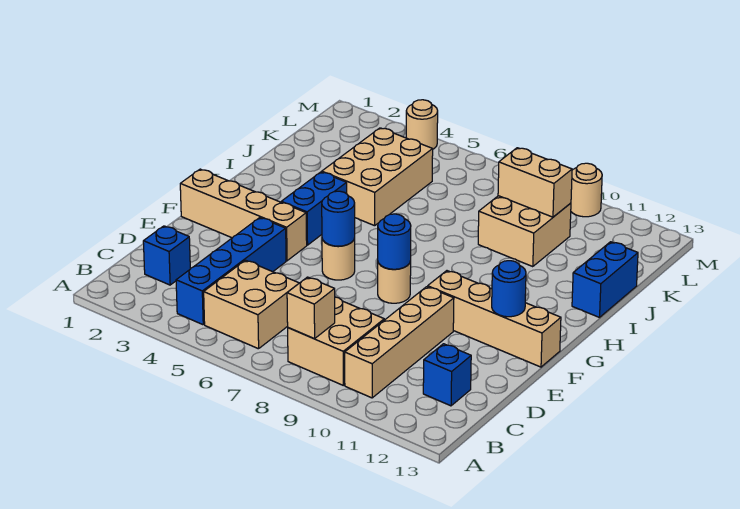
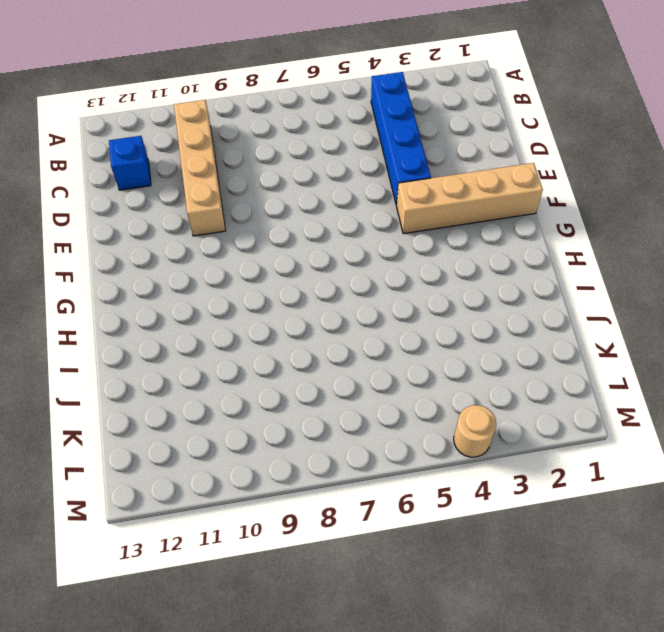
none -> tan brick B5:C6 level 1
none -> tan brick B8:C9 level 1
none -> blue brick C2 level 1

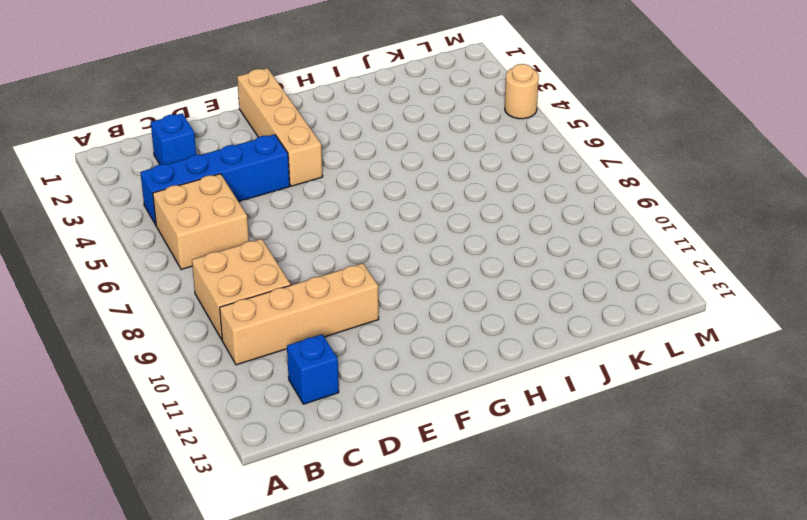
none -> tan round brick F6 level 1
none -> tan round brick F8 level 1
none -> tan brick F10:F13 level 1

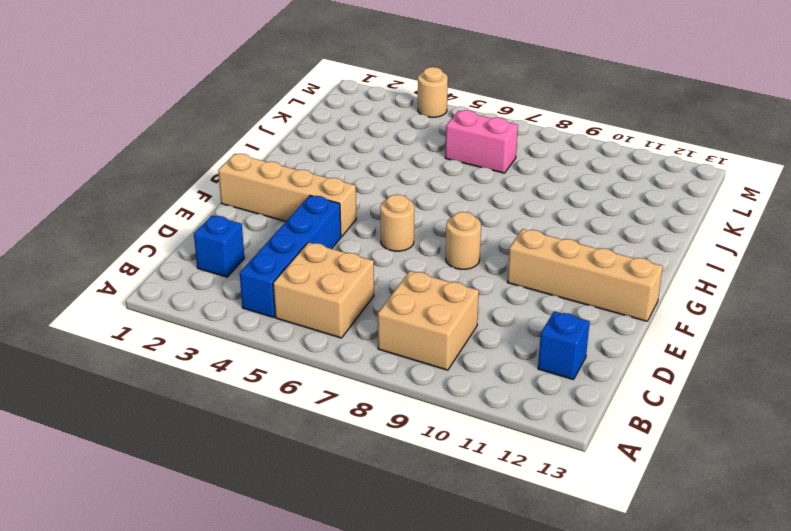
pink brick K6:K7 level 1 -> none
none -> tan brick B10:E10 level 1
none -> blue brick G4:H4 level 1
none -> tan brick I4:K5 level 1

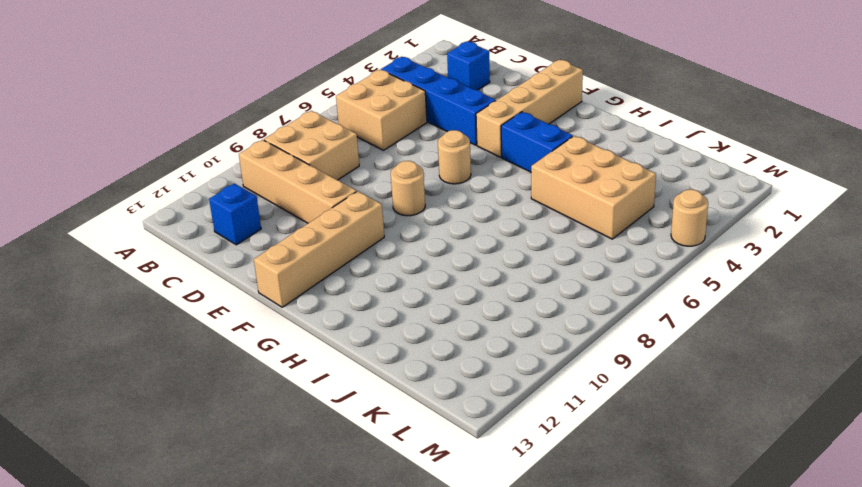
none -> blue brick I13:J13 level 1
none -> tan brick J9:K10 level 1
none -> tan round brick M10 level 1

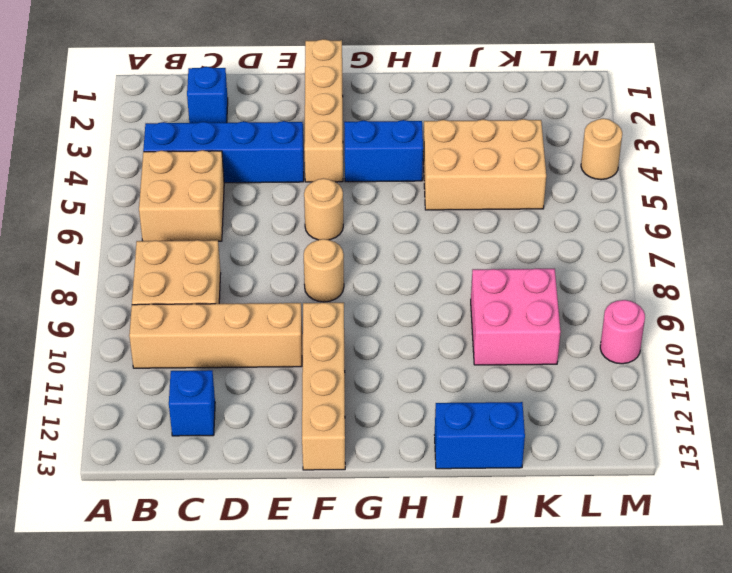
pink brick J9:K10 level 1 -> tan brick J9:K10 level 1
pink round brick M10 level 1 -> tan round brick M10 level 1
none -> tan brick B8 level 2
none -> blue round brick F6 level 2
none -> blue round brick F8 level 2

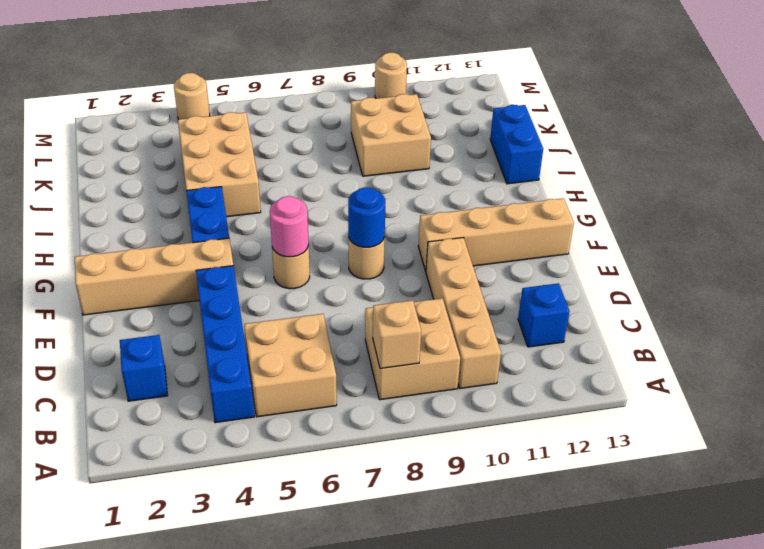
pink round brick F6 level 2 -> blue round brick F6 level 2
none -> blue round brick F12 level 2
none -> tan brick K9:K10 level 2

